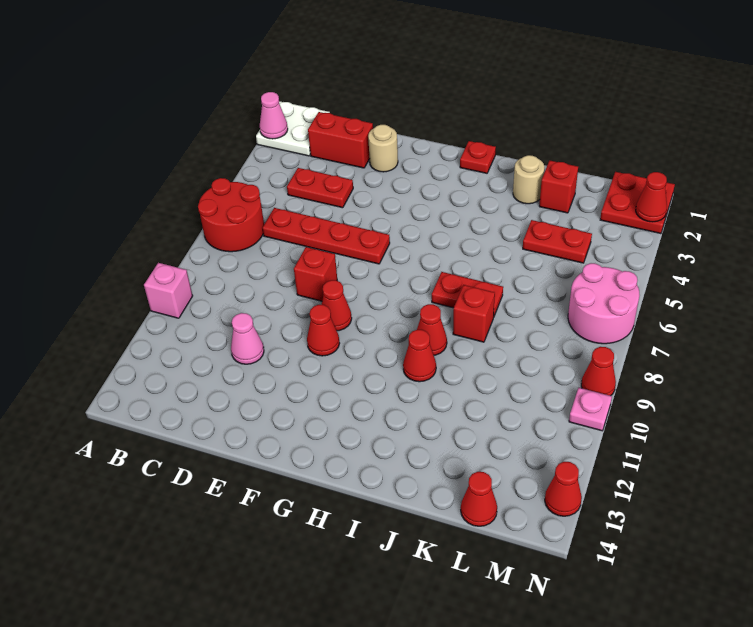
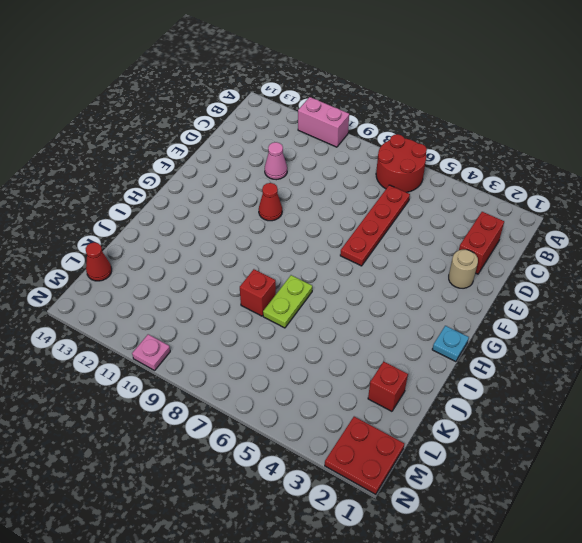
pink brick A10:A11 level 1 -> pink brick A10 level 1
cyan plate H1 level 1 -> red plate H1 level 1
lime plate I7:J7 level 1 -> red plate I7:J7 level 1
none -> white plate A1:B2 level 1
none -> red plate C4:D4 level 1
none -> red brick E8 level 1

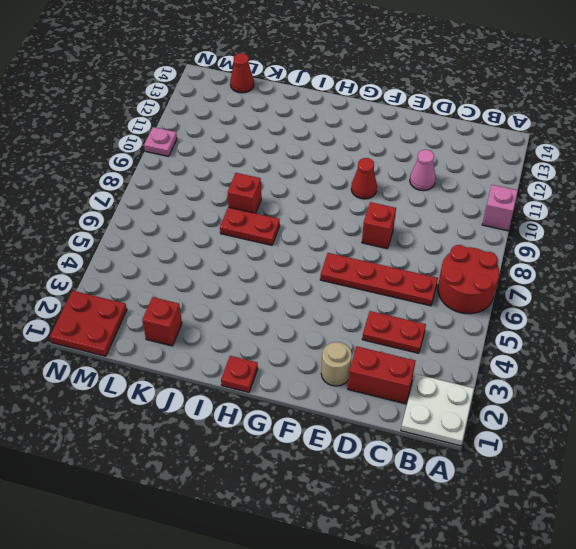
none -> red cone F9 level 1
none -> red cone I9 level 1
none -> red cone I10 level 1

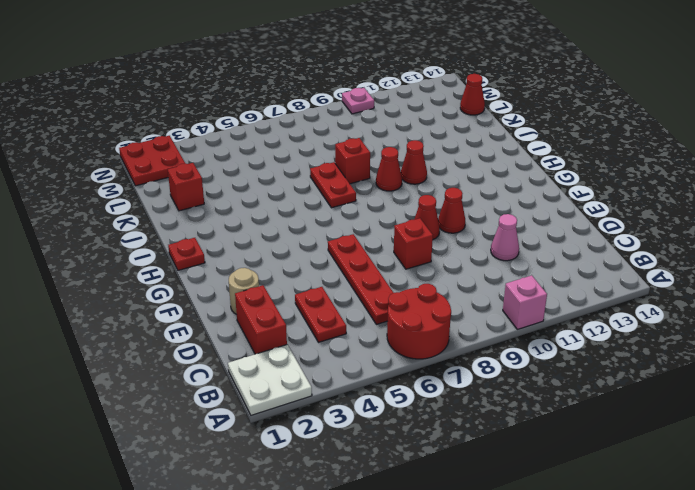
none -> tan round brick J2 level 1
none -> red plate K4:L4 level 1
none -> pink round brick M6:N7 level 1

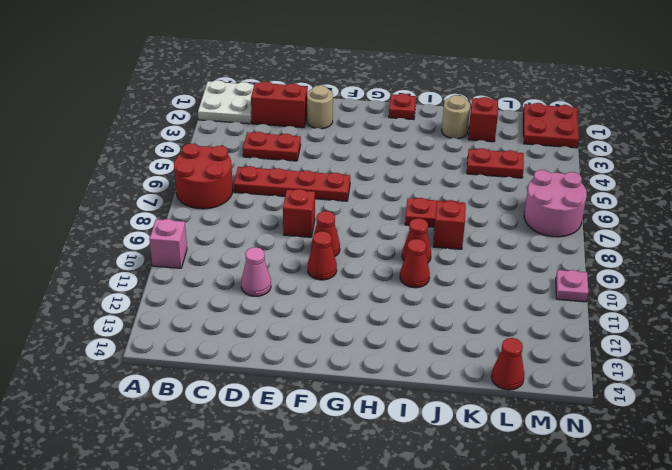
none -> red cone N9 level 1
none -> red cone N13 level 1
none -> pink cone A2 level 2

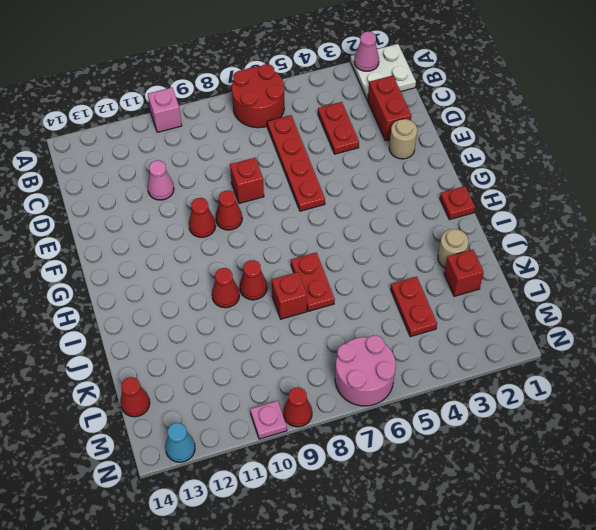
cyan cone N13 level 1 -> red cone N13 level 1
none -> red plate M1:N2 level 1
none -> red cone N2 level 2

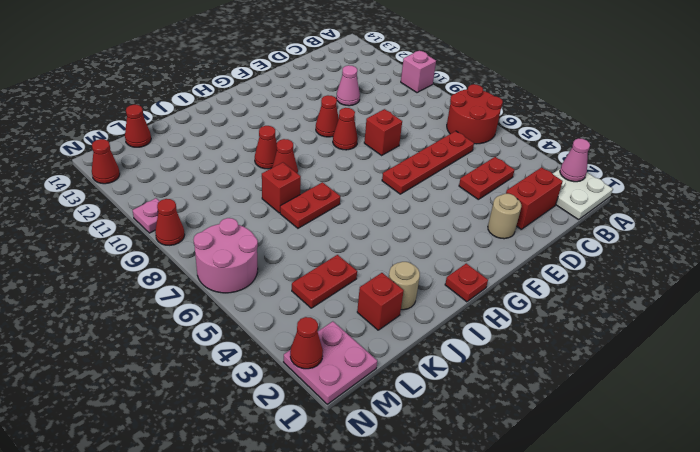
pink plate M1:N2 level 1 -> red plate M1:N2 level 1

